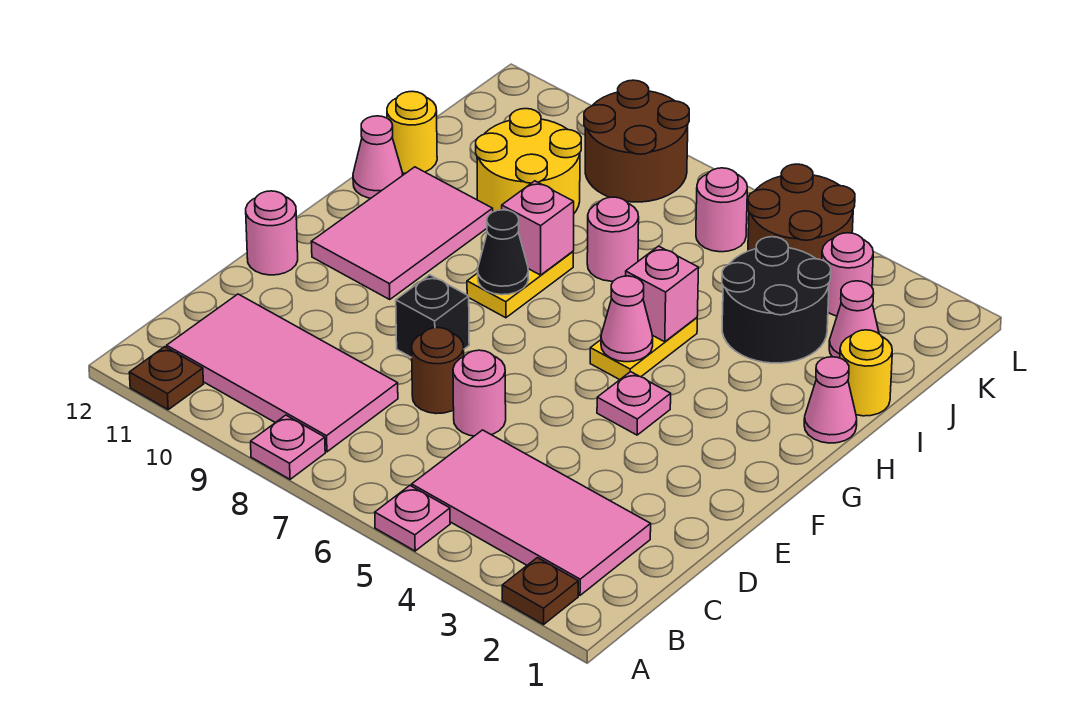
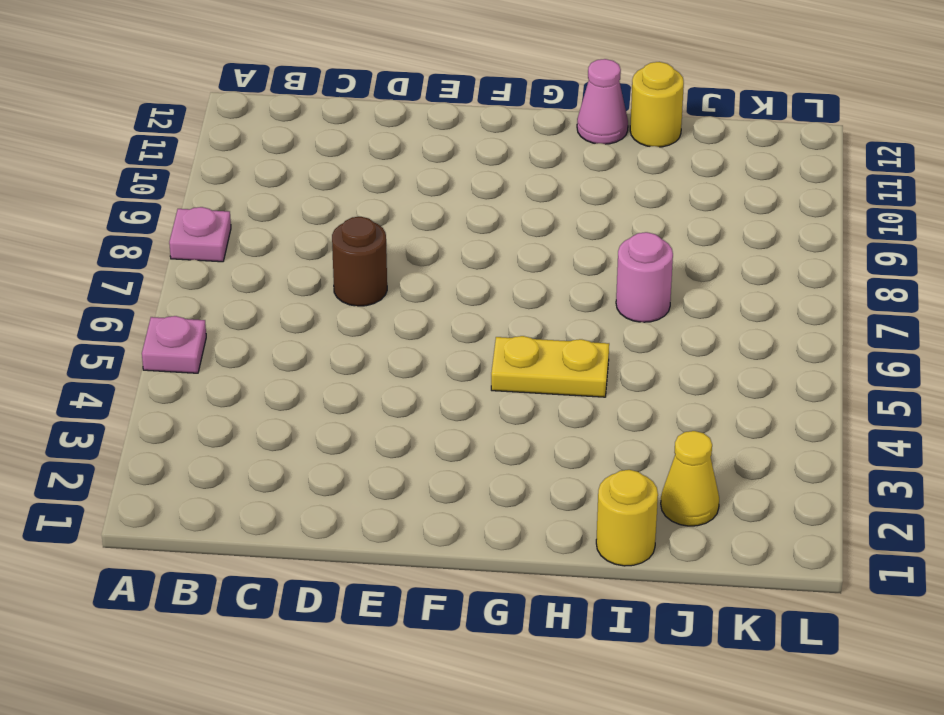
yellow cone J2 level 1 -> pink cone J2 level 1
none -> brown plate A2 level 1
none -> brown plate A11 level 1
none -> pink tile B2:C5 level 1
none -> pink tile B8:C11 level 1

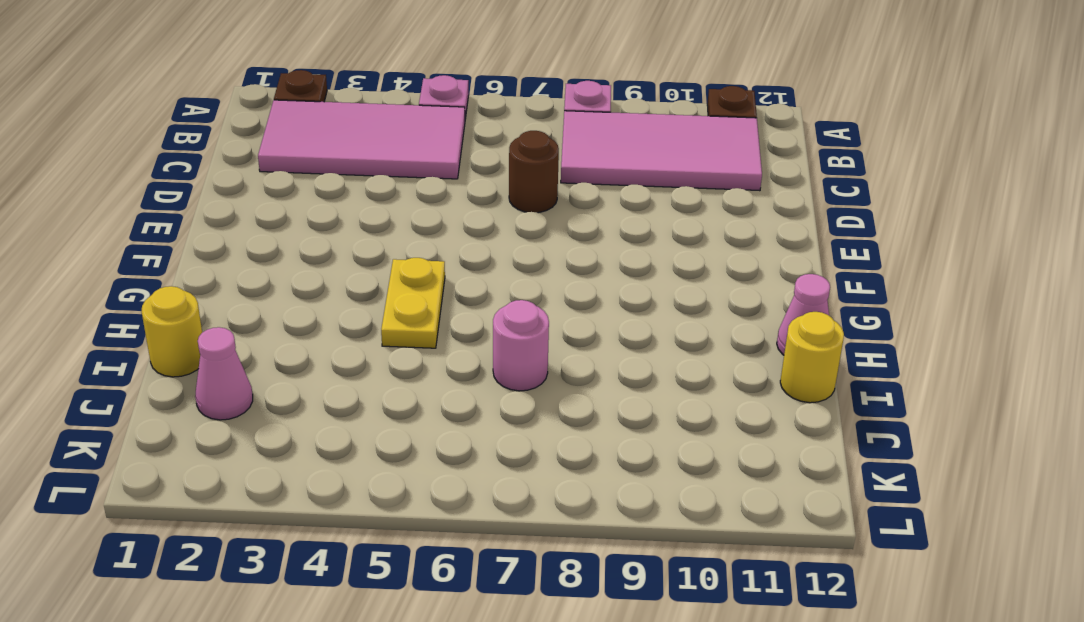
none -> pink round brick D6 level 1
none -> black brick E8 level 1
none -> pink round brick E12 level 1
none -> pink plate F4 level 1

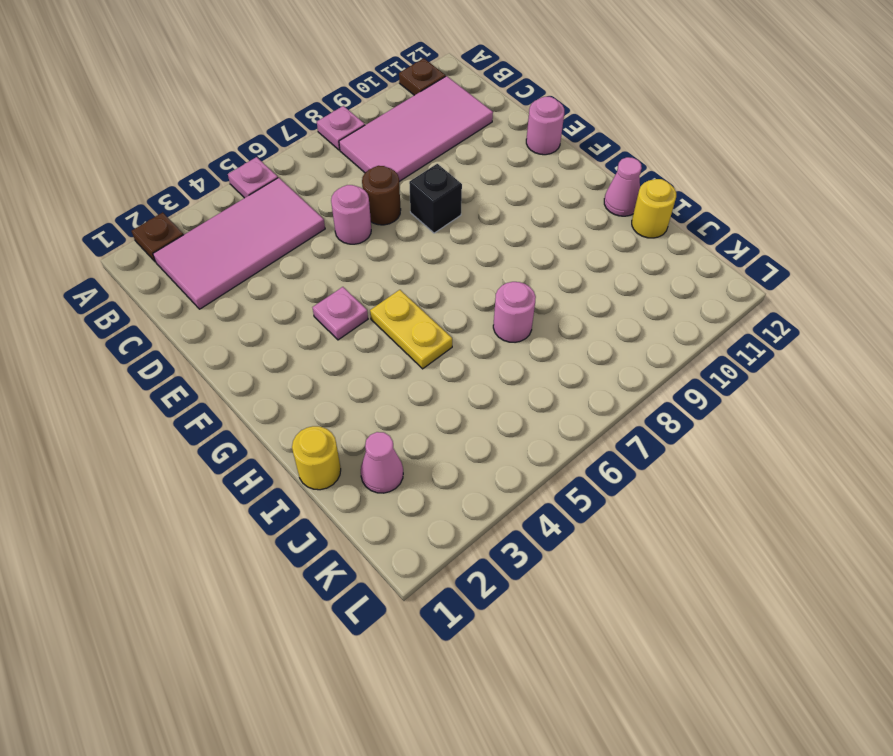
none -> pink tile F10:H11 level 1
none -> yellow plate G8:H8 level 1
none -> pink cone H1 level 1
none -> black round brick I3:J4 level 1

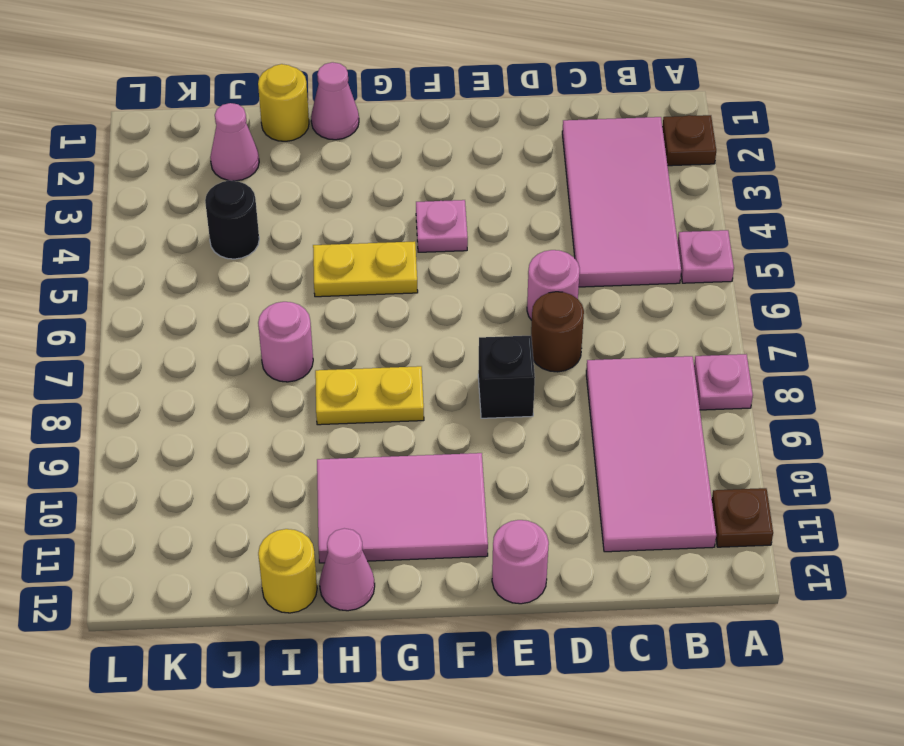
black round brick J4 level 1 -> black round brick I3:J4 level 1
none -> yellow round brick I9:J10 level 1
none -> pink round brick K3 level 1
none -> brown round brick K4:L5 level 1
none -> pink round brick K6 level 1

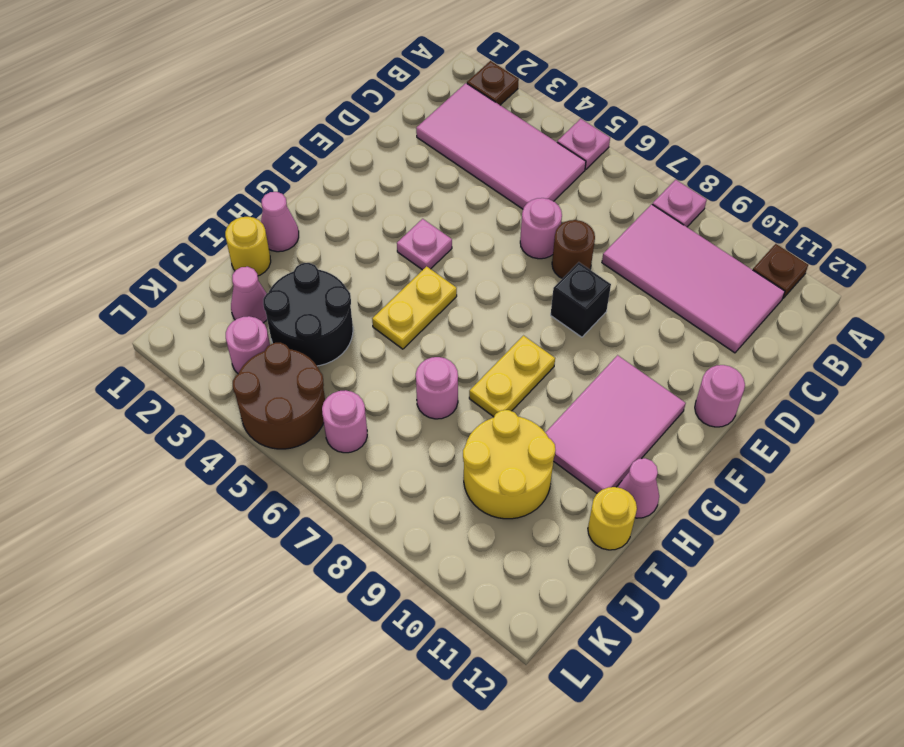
none -> brown round brick K8:L9 level 1
none -> pink cone G5 level 2
none -> black cone G8 level 2
none -> pink brick H5 level 2

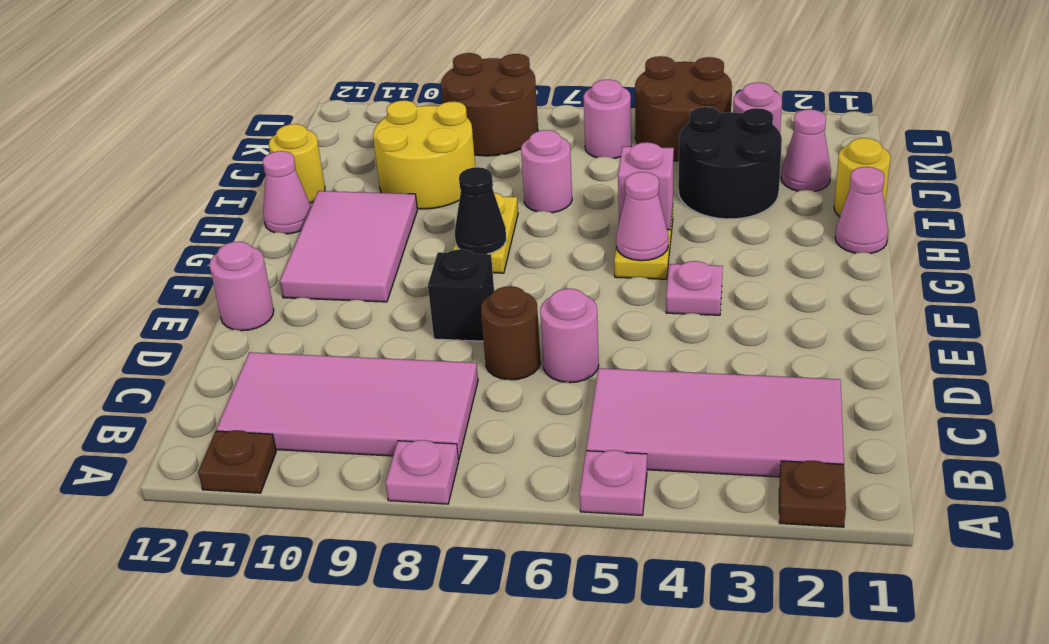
none -> pink brick H8 level 2

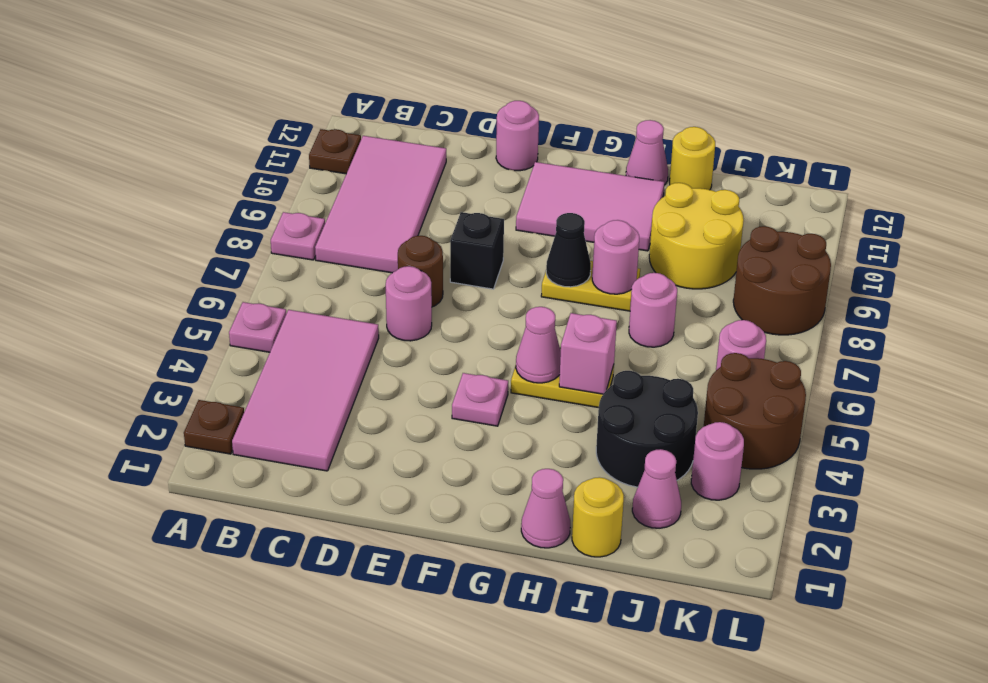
pink round brick H8 level 2 -> pink brick H8 level 2

